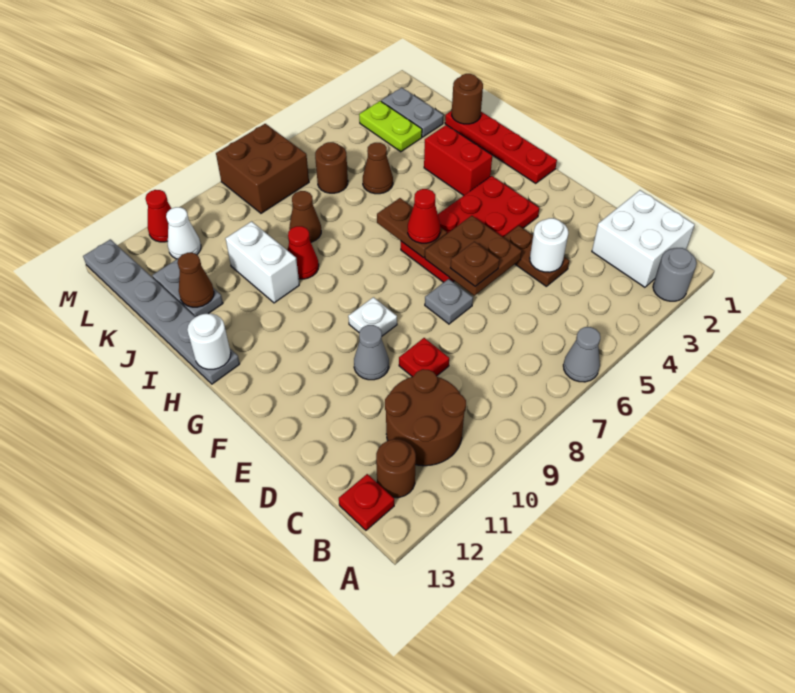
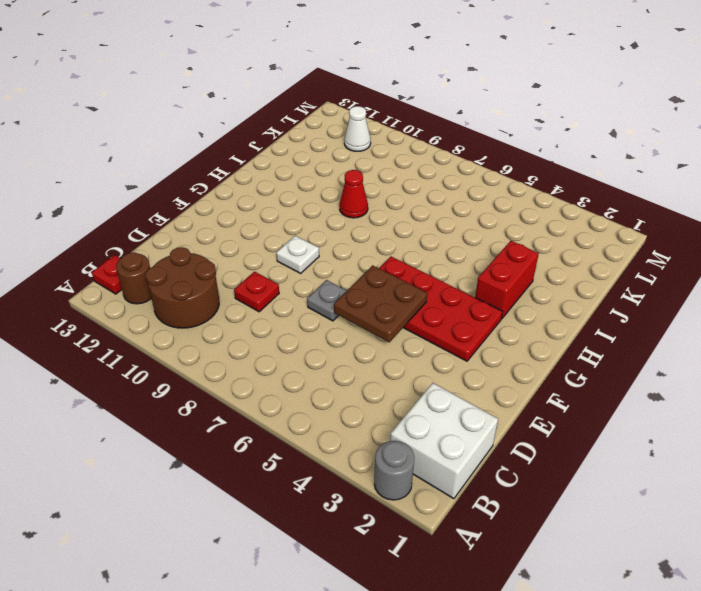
none -> grey cone A6 level 1
none -> brown plate D4:E4 level 1
none -> grey cone E10 level 1
none -> red plate G1:J1 level 1

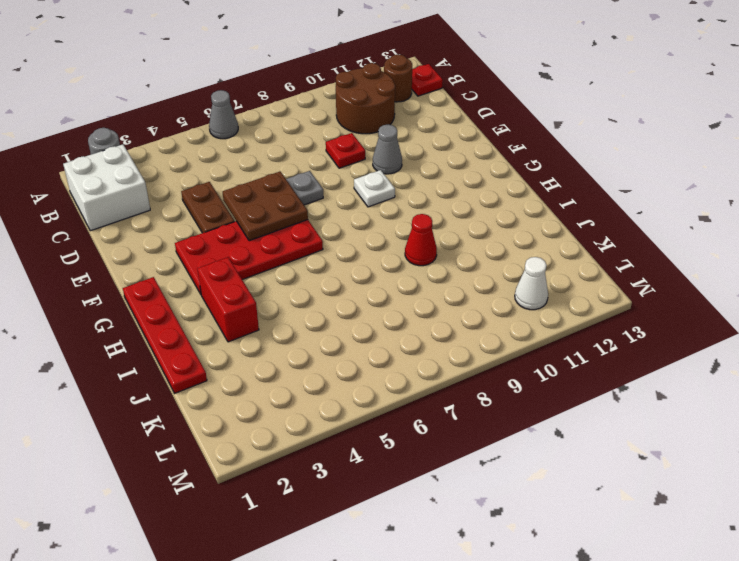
none -> grey plate H13:M13 level 1
none -> white brick I10:J10 level 1
none -> brown cone J5 level 1
none -> brown cone J8 level 1

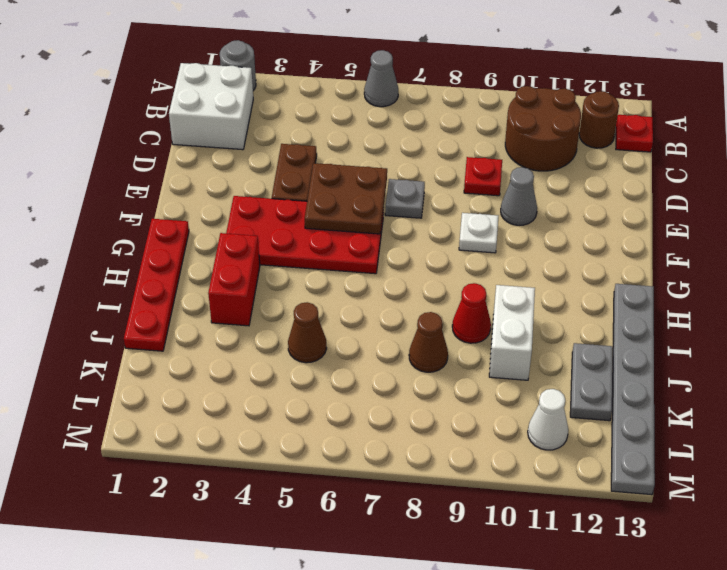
none -> grey plate K2:L2 level 1
none -> lime plate K3:L3 level 1
none -> brown round brick K6 level 1
none -> brown brick L7:M8 level 1

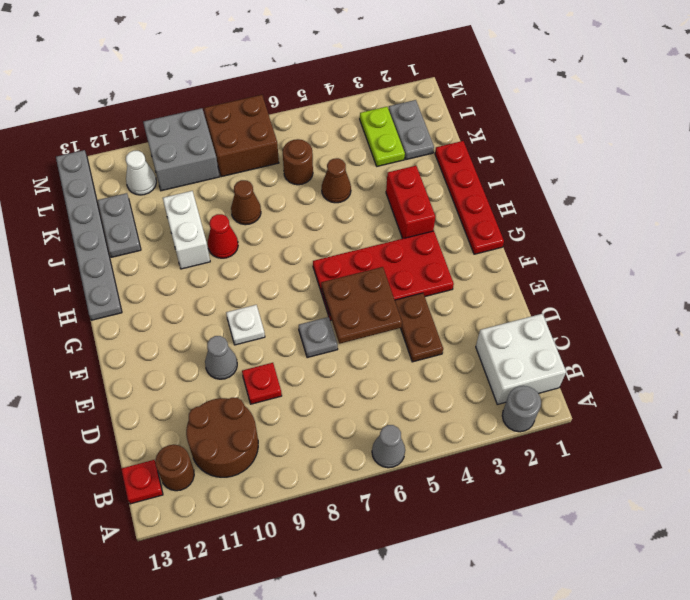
grey brick L9:M10 level 1 -> none
none -> red cone M11 level 1
none -> white round brick D4 level 2
none -> brown plate G6:H6 level 2
none -> white round brick H13 level 2

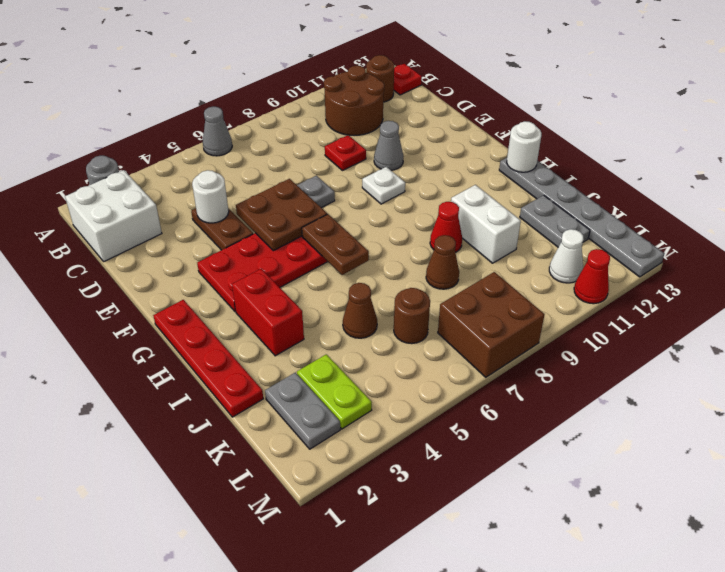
none -> brown round brick J1 level 2
none -> brown cone J12 level 2
none -> brown plate E6 level 3
none -> red cone G6 level 3

